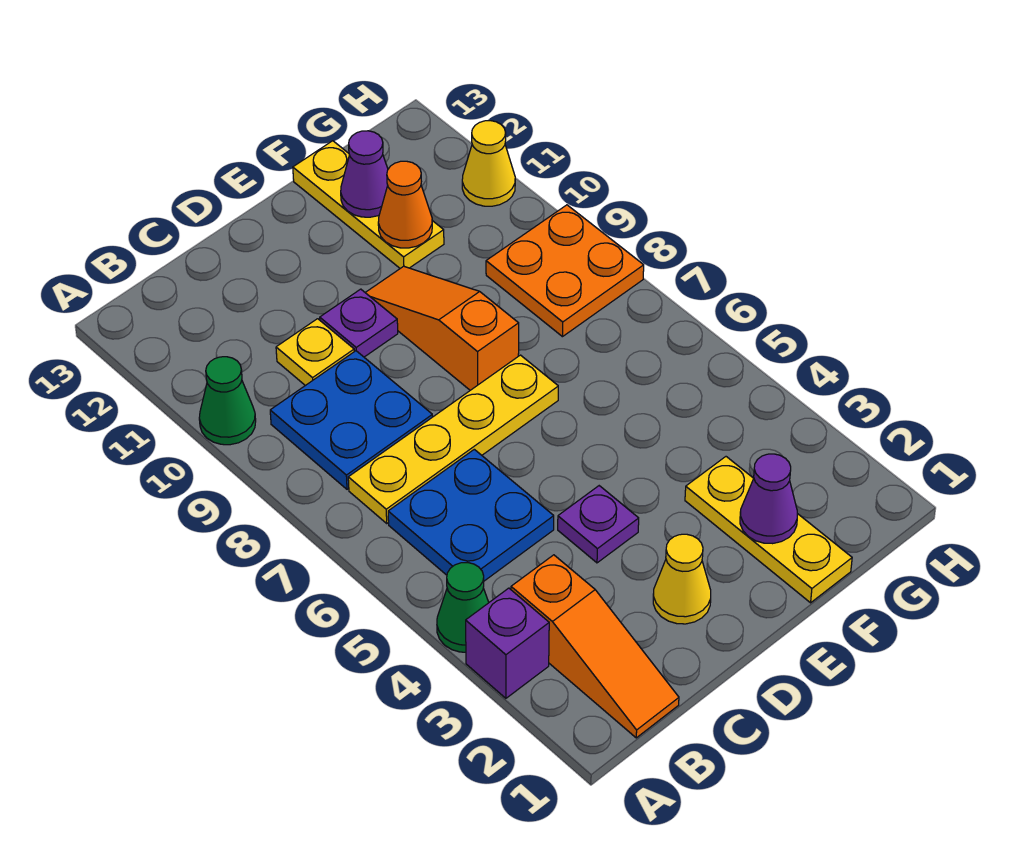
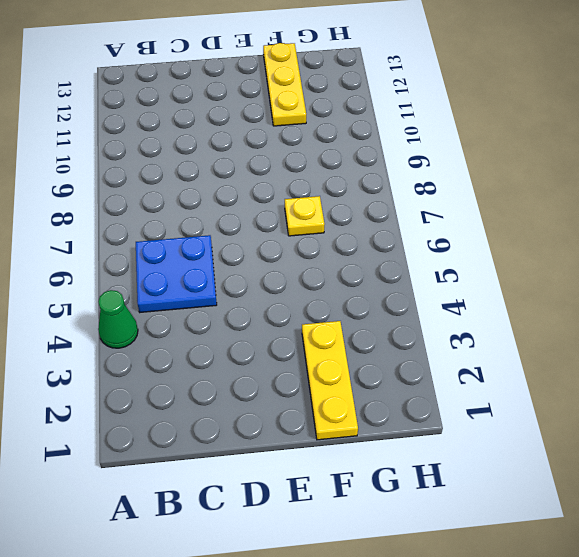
yellow plate F7 level 1 -> yellow plate C10 level 1
none -> purple brick A3 level 1
none -> green cone A10 level 1
none -> orange slope B1:B3 level 1 top 3

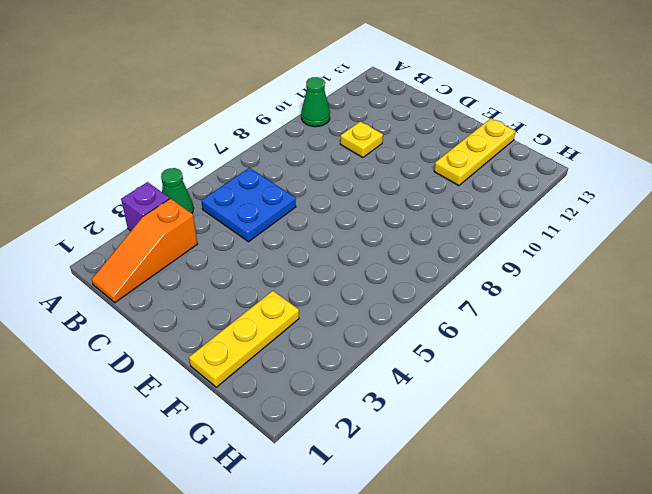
none -> yellow plate B7:E7 level 1
none -> blue plate B8:C9 level 1
none -> yellow cone D2 level 1

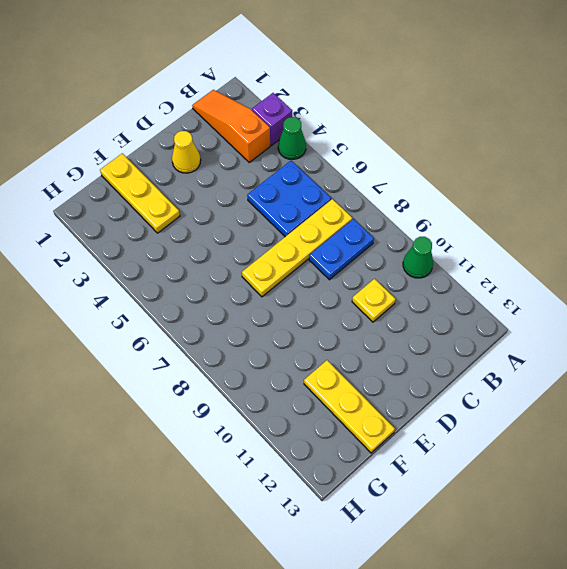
blue plate B8:C8 level 1 -> blue plate B8:C9 level 1
none -> purple plate D4 level 1
none -> purple plate D10 level 1
none -> orange slope E8:E10 level 1 top 8

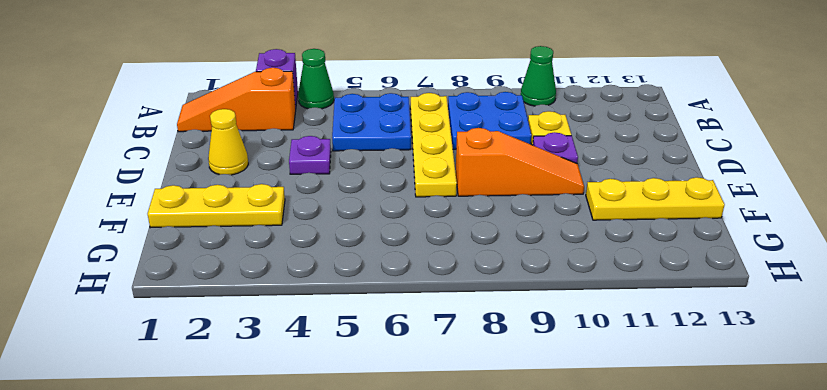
none -> orange plate G8:H9 level 1
none -> yellow cone H11 level 1
none -> purple cone F2 level 2

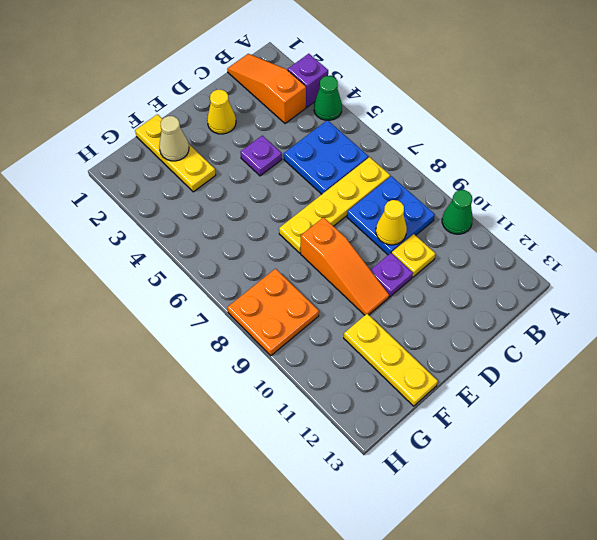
yellow cone C9 level 2 -> yellow cone H11 level 1
tan cone F2 level 2 -> purple cone F2 level 2
none -> orange cone F11 level 2
none -> purple cone F12 level 2

